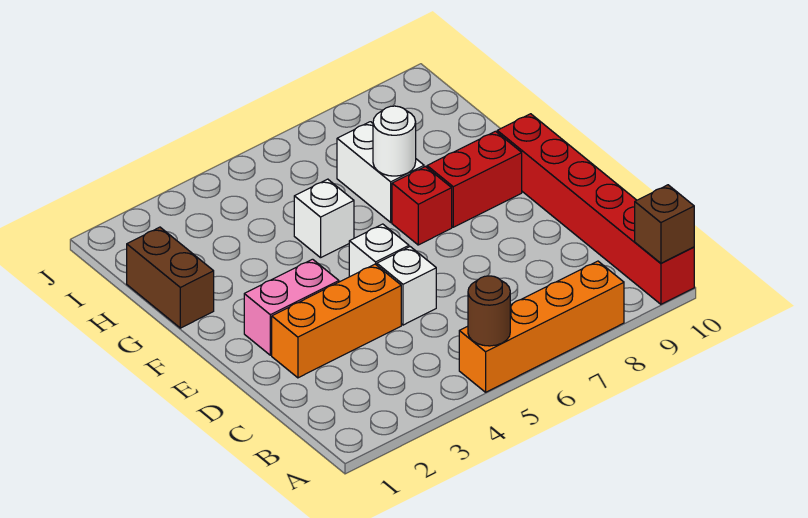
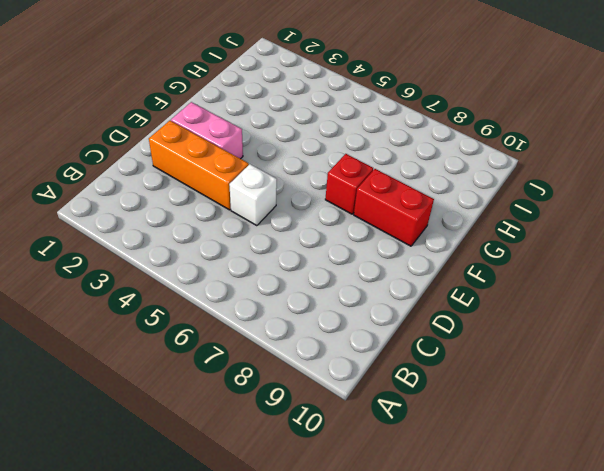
none -> orange brick A5:A8 level 1
none -> red brick A10:F10 level 1
none -> white brick E5 level 1

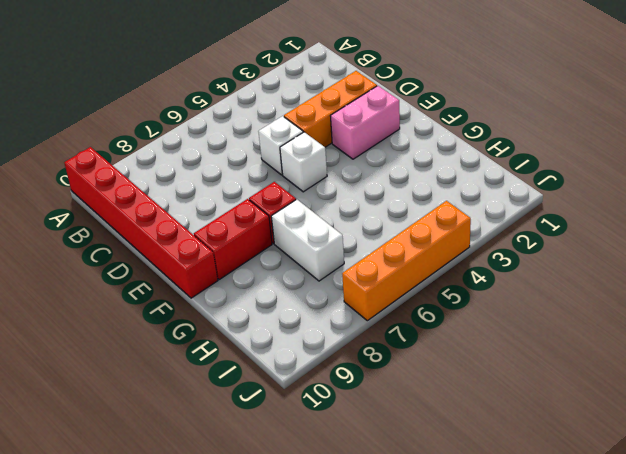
orange brick J4:J7 level 1 -> orange brick A5:A8 level 1
none -> brown brick G1:H1 level 1
none -> white brick G5 level 1
none -> brown round brick A5 level 2

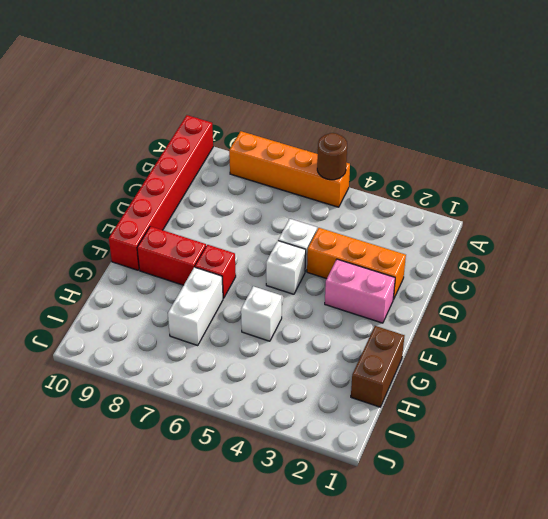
none -> brown brick A10 level 2
none -> white round brick G7 level 2

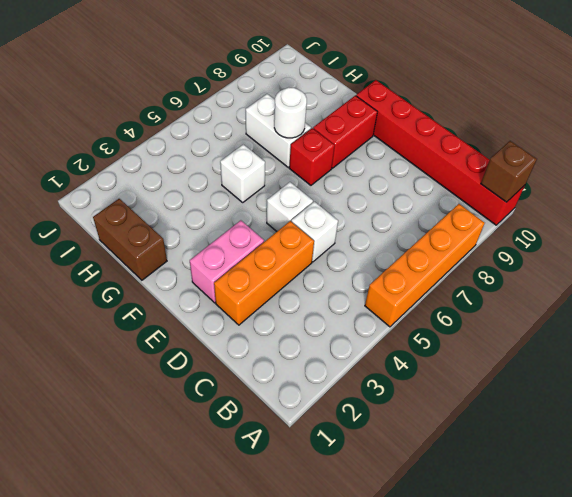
none -> brown round brick A5 level 2

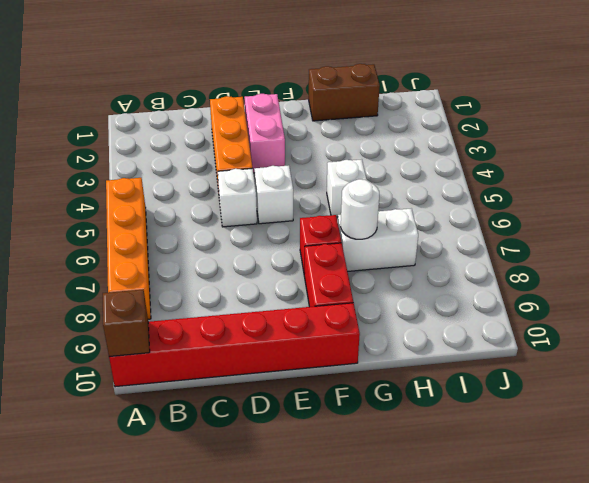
none -> brown round brick A5 level 2

